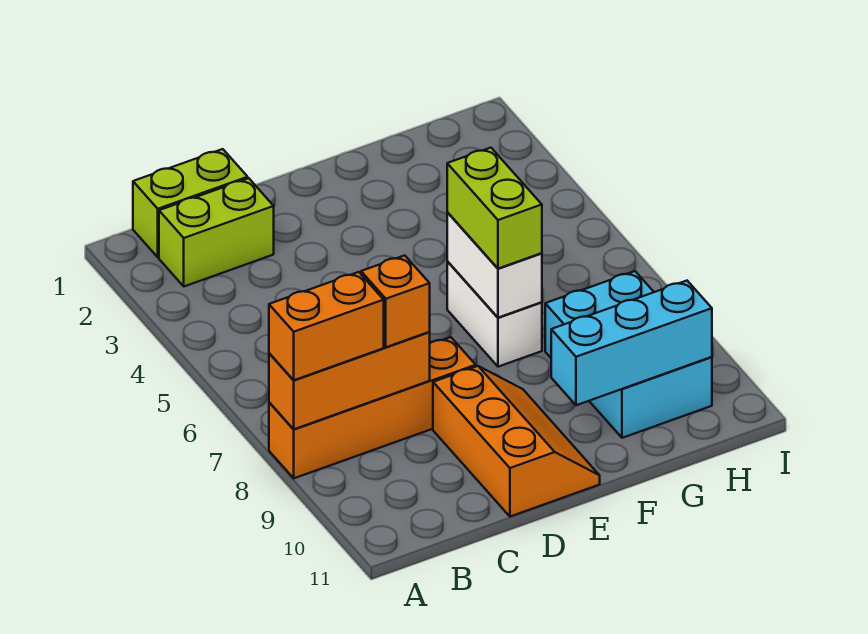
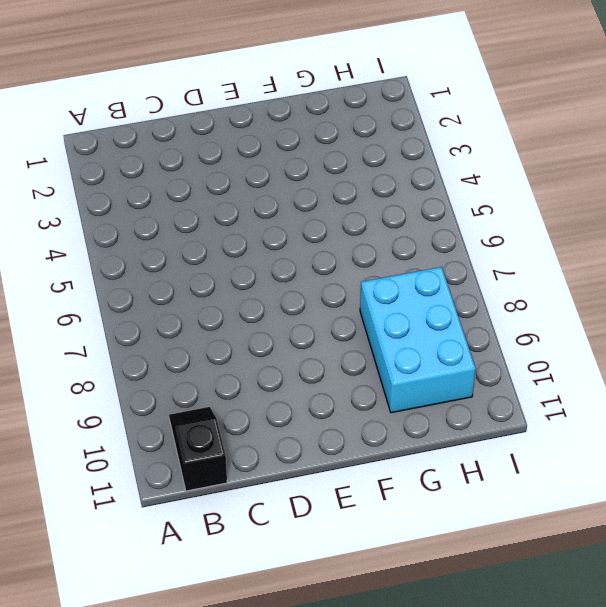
black slope B10:B11 level 1 top 11 -> none
none -> orange brick A8:D8 level 1
none -> lime brick B1:C1 level 1
none -> lime brick B2:C2 level 1

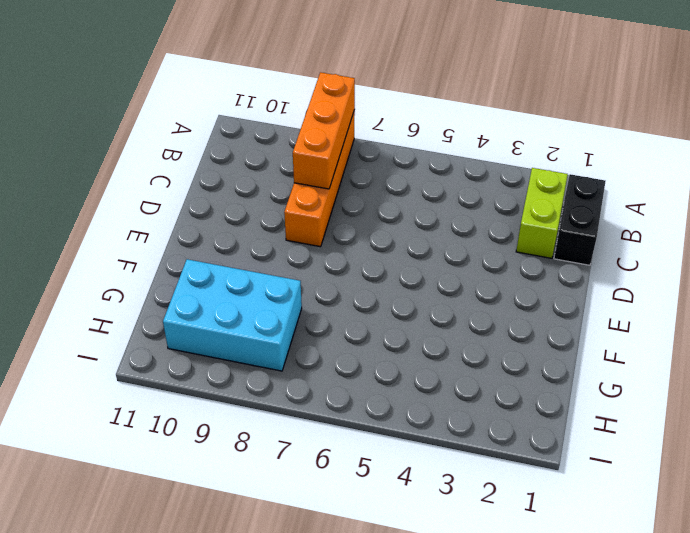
black brick B1:C1 level 1 -> lime brick B1:C1 level 1
none -> orange slope D9:E11 level 1 top D
none -> white brick F6:F7 level 1
none -> white brick F6:F7 level 2

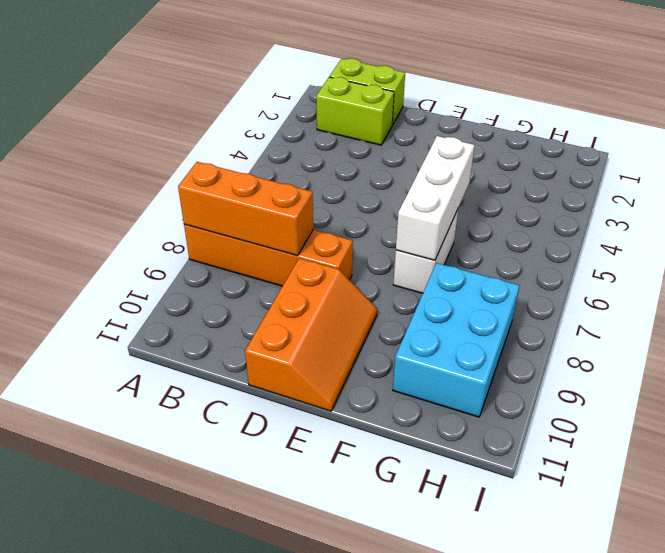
white brick F5:F7 level 2 -> white brick F6:F7 level 2
none -> cyan brick F10:H10 level 2
none -> orange brick A8:B8 level 3
none -> orange brick C8 level 3

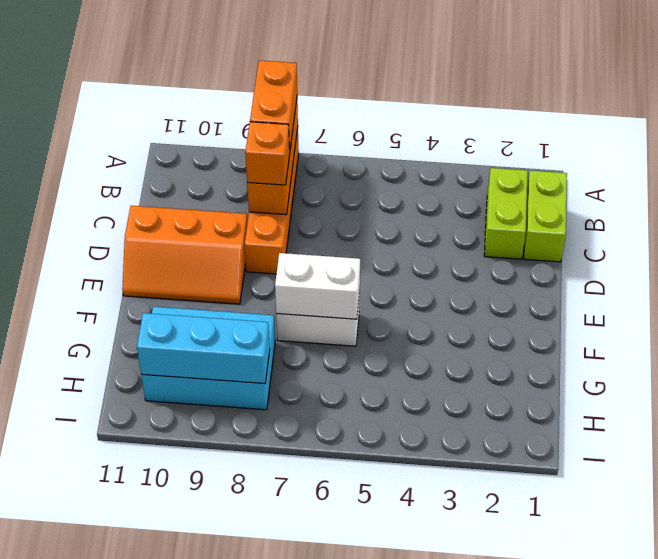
cyan brick H8:H10 level 2 -> cyan brick F10:H10 level 2
none -> lime brick F6:F7 level 3

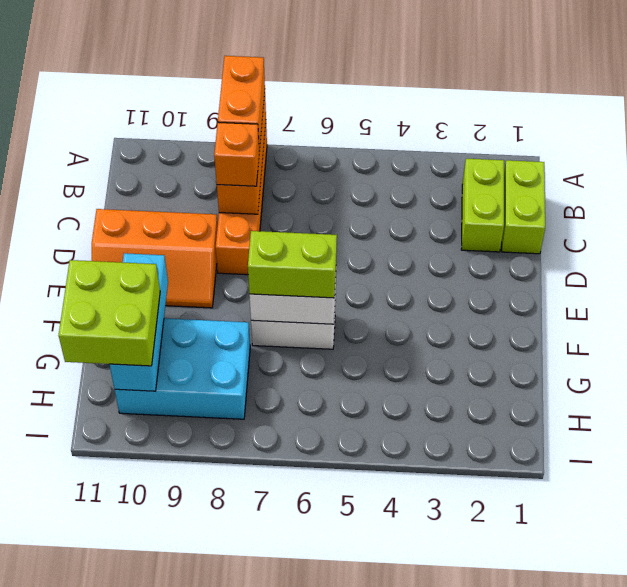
lime brick G10:H11 level 3 -> none

